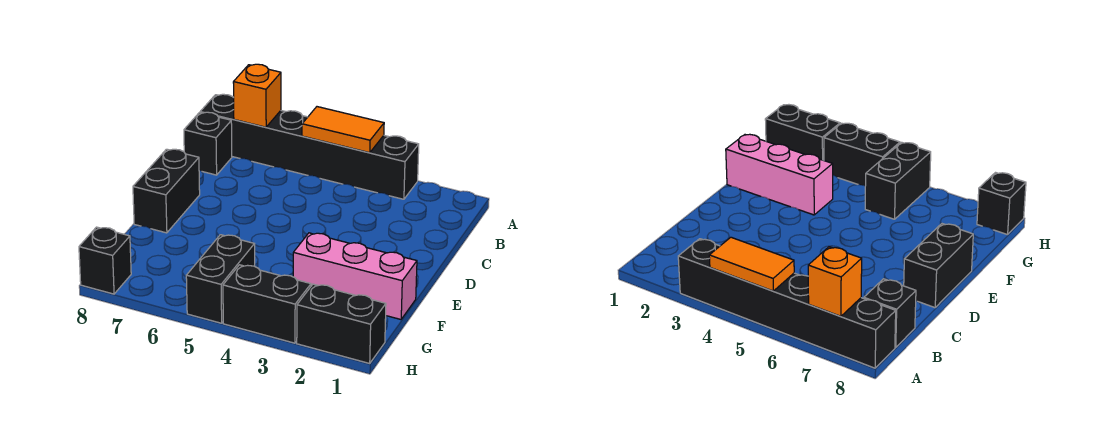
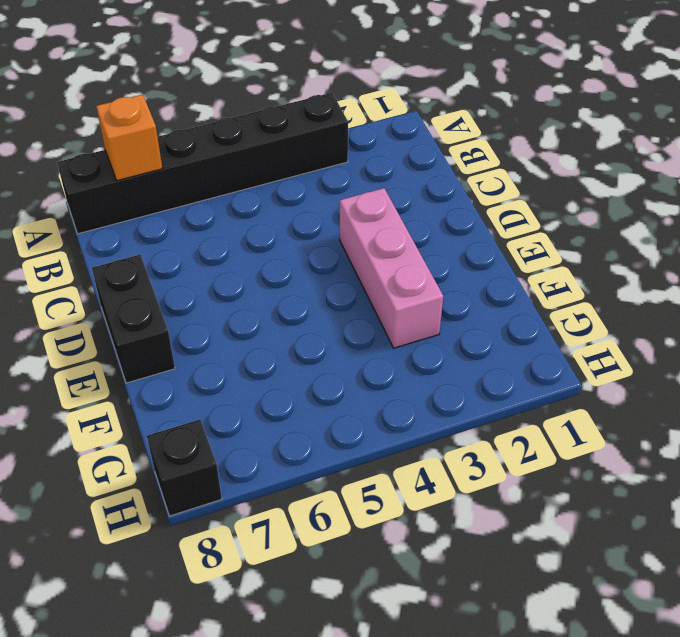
pink brick D3:F3 level 1 -> pink brick F1:F3 level 1
none -> black brick B8 level 1
none -> black brick G5:H5 level 1

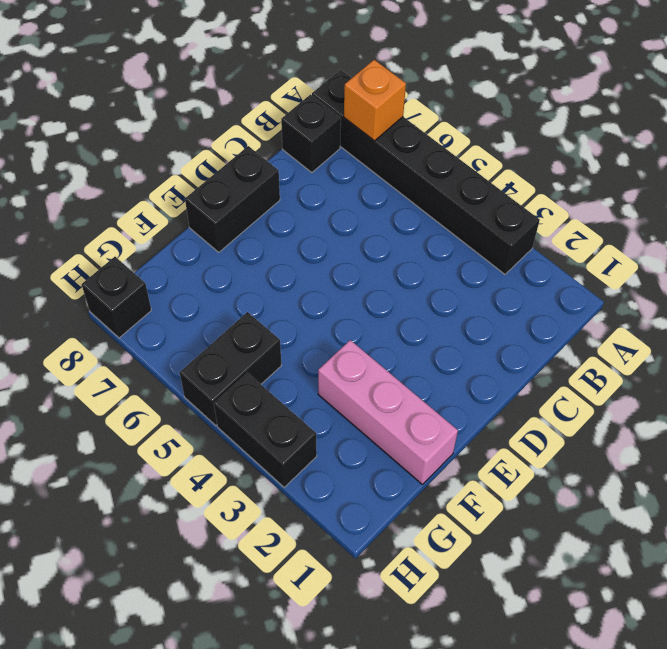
none -> black brick H1:H2 level 1
none -> orange tile A4:A5 level 2

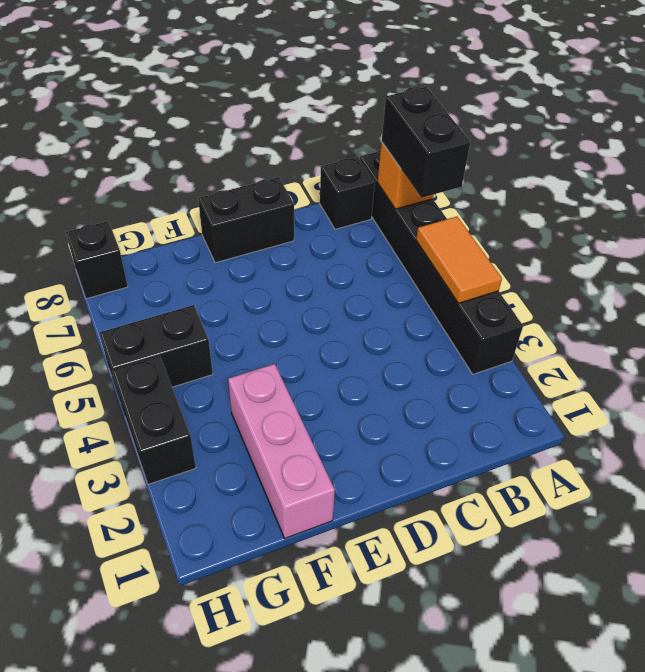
black brick A6:A7 level 3 -> black brick H1:H2 level 1

